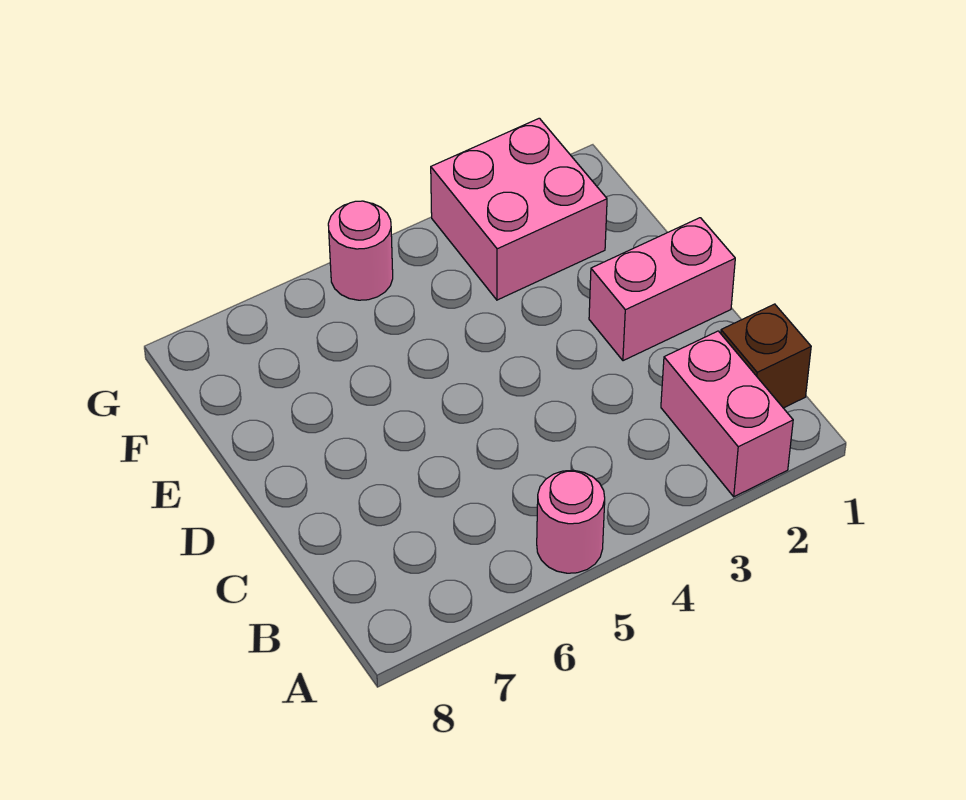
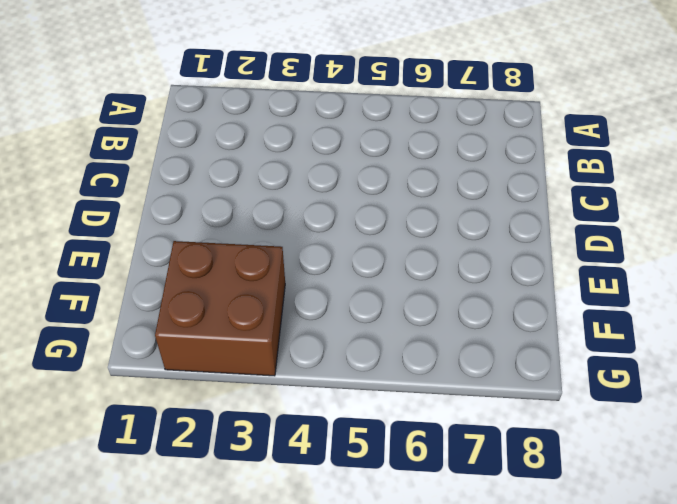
brown brick F2:G3 level 1 -> pink brick F2:G3 level 1
none -> pink brick A2:B2 level 1
none -> pink round brick A5 level 1

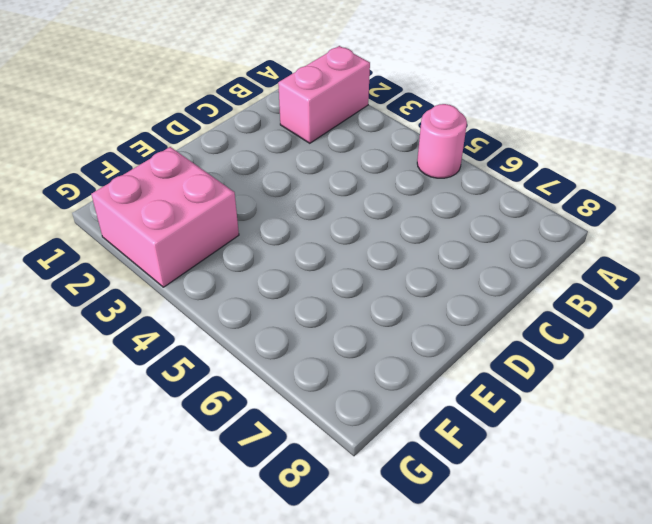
none -> brown brick B1 level 1
none -> pink brick D1:D2 level 1

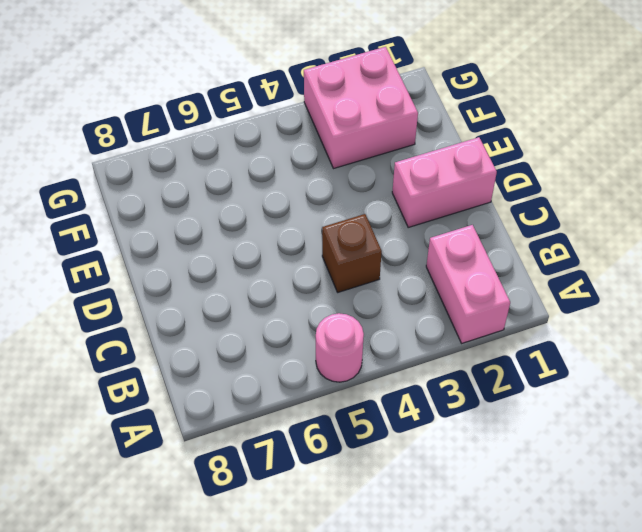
brown brick C4 level 1 -> brown brick B1 level 1
none -> pink round brick G5 level 1

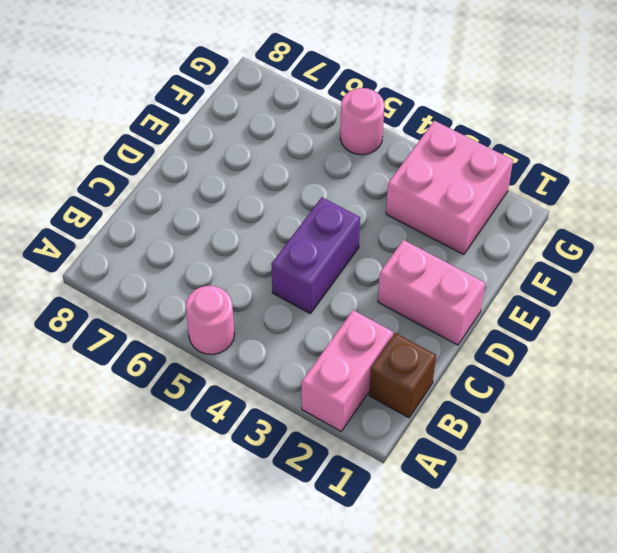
purple brick C4:D4 level 1 -> none

